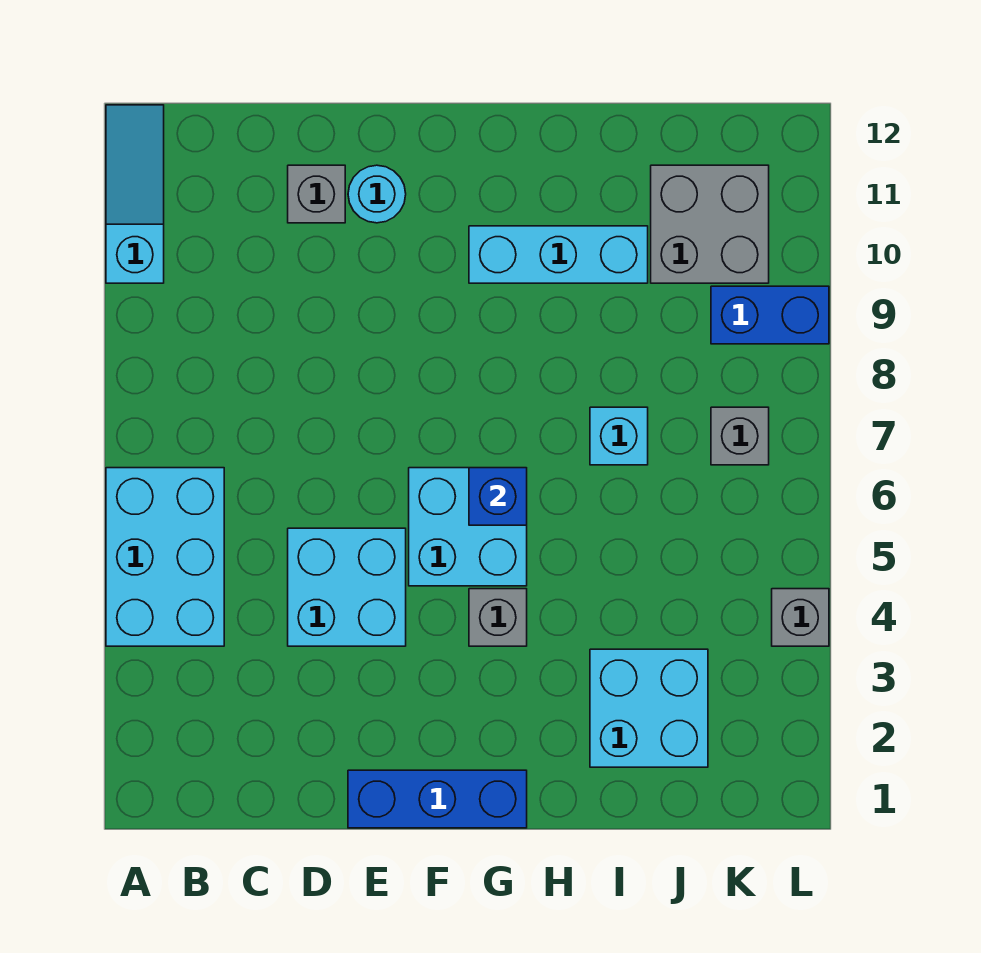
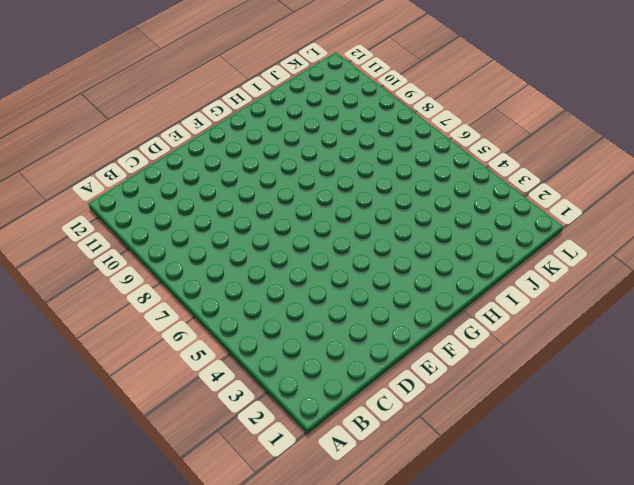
none -> cyan brick A4:B6 level 1
none -> cyan slope A10:A12 level 1 top 10
none -> cyan brick D4:E5 level 1

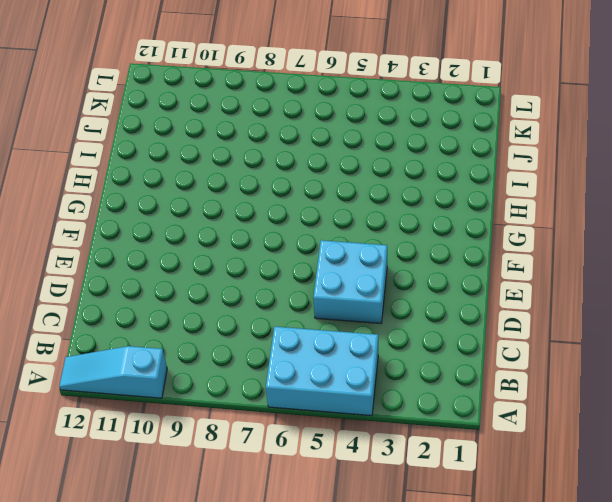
none -> grey brick D11 level 1
none -> blue brick E1:G1 level 1
none -> cyan round brick E11 level 1

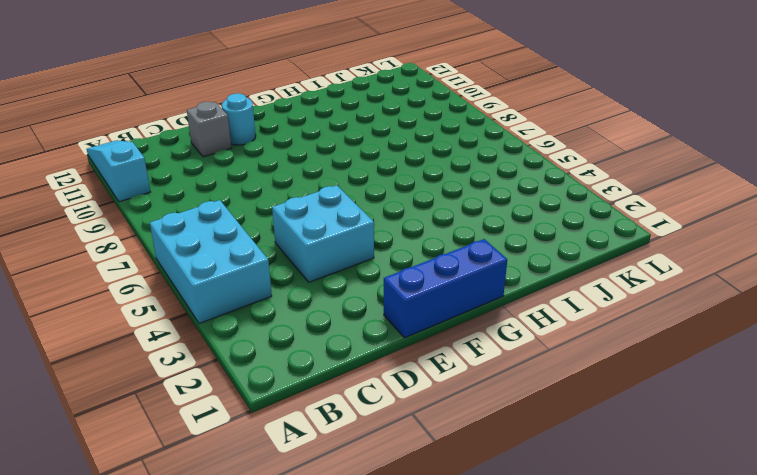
none -> cyan brick F5:G6 level 1
none -> grey brick G4 level 1
none -> cyan brick G10:I10 level 1

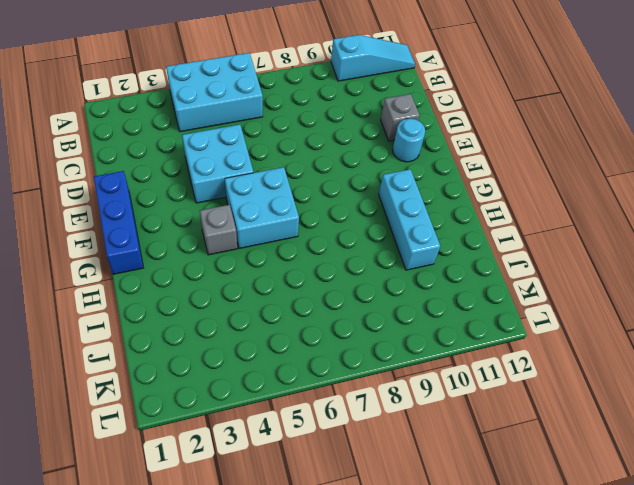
none -> cyan brick I2:J3 level 1
none -> cyan brick I7 level 1
none -> grey brick J10:K11 level 1

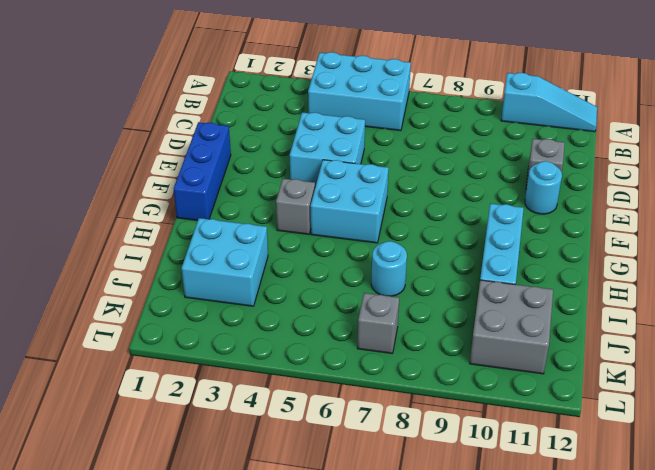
cyan round brick I7 level 1 -> cyan brick I7 level 1
none -> blue brick K9:L9 level 1
none -> grey brick L4 level 1
none -> blue brick G6 level 2

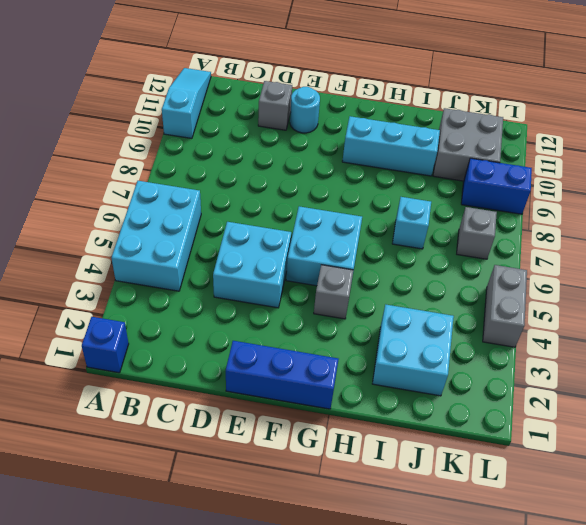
blue brick A1 level 1 -> blue brick G6 level 2
grey brick L4:L5 level 1 -> grey brick L4 level 1

